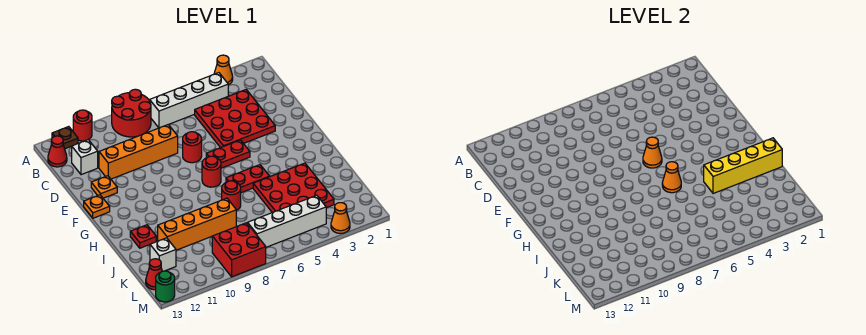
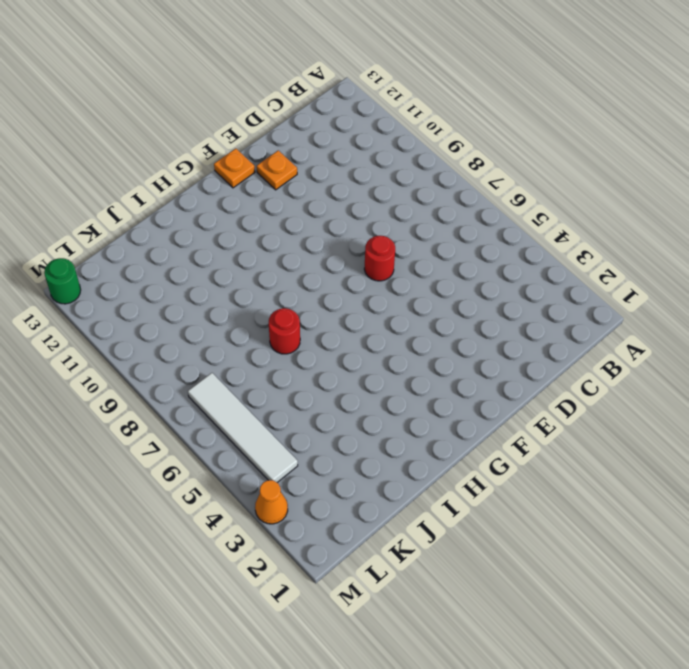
white tile L4:L7 level 1 -> white brick L4:L7 level 1
none -> orange cone A3 level 1
none -> red round brick A8:B9 level 1
none -> red round brick A11 level 1

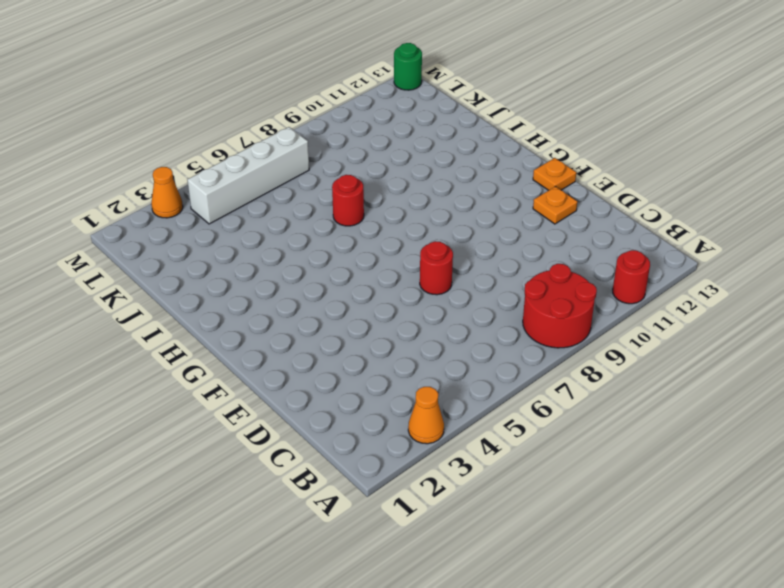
none -> brown plate A12 level 1
none -> white brick B4:B7 level 1
none -> red cone B13 level 1

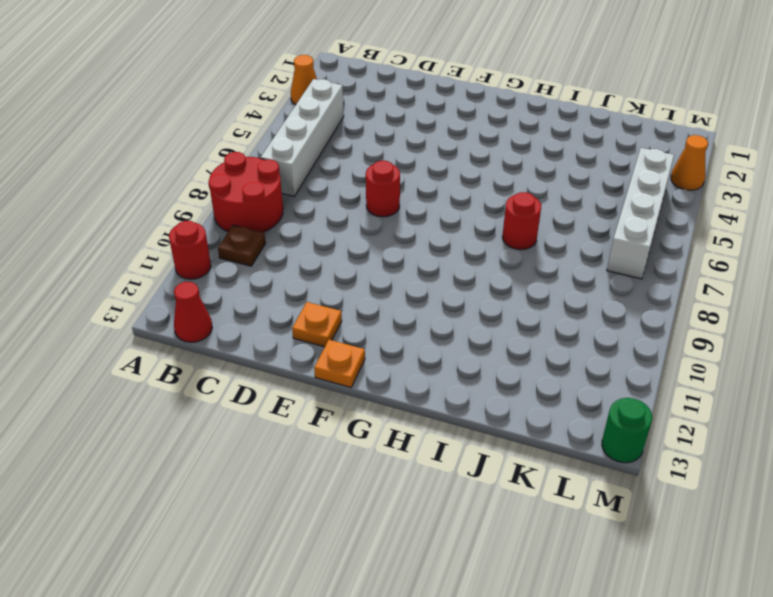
brown plate B10 level 1 -> brown plate A12 level 1
none -> red plate C3:E5 level 1
none -> white brick C12 level 1
none -> orange brick D8:D11 level 1

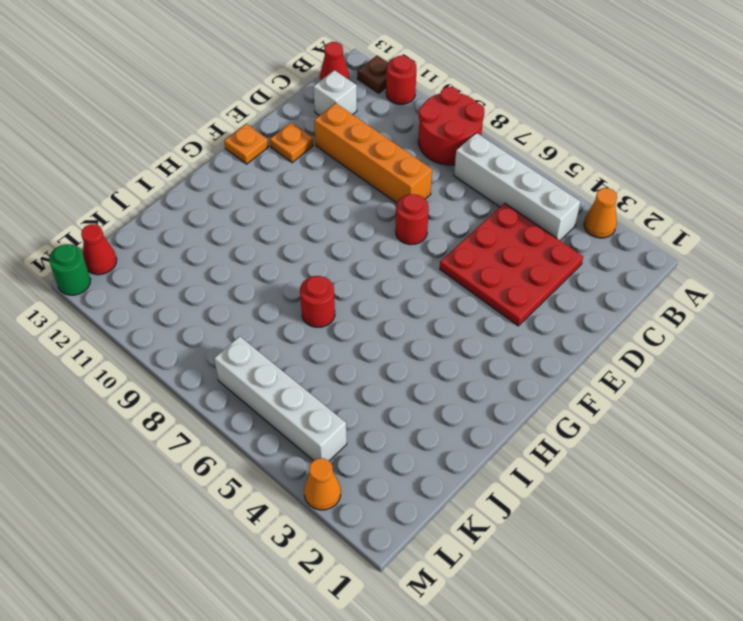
none -> red plate F5:F6 level 1
none -> red round brick G7 level 1
none -> red plate H5:H6 level 1

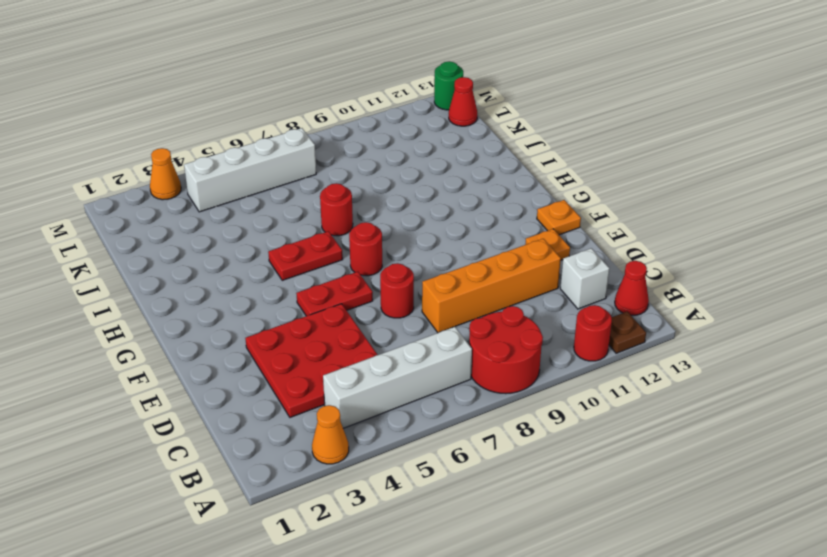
none -> red plate I3:K5 level 1
none -> red plate I12 level 1
none -> orange brick J8:J11 level 1

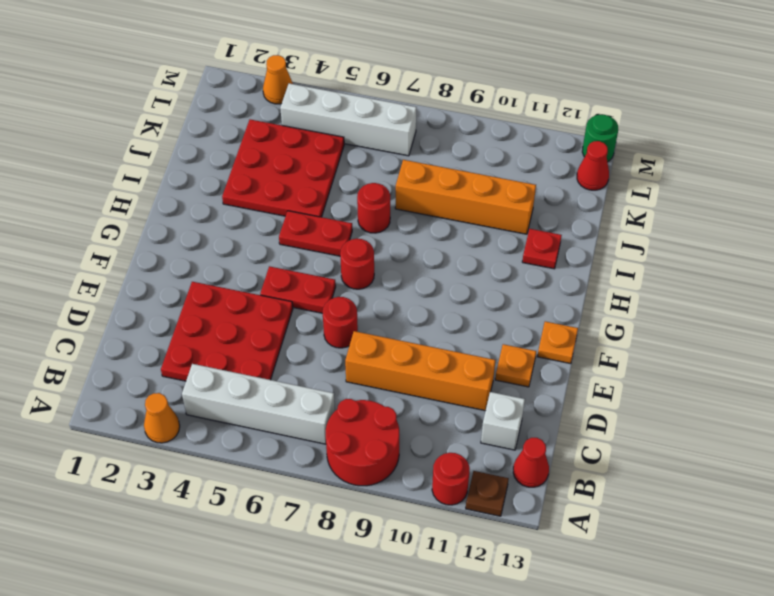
none -> white brick K12 level 1
none -> red brick L8:M9 level 1
none -> orange cone F6 level 2

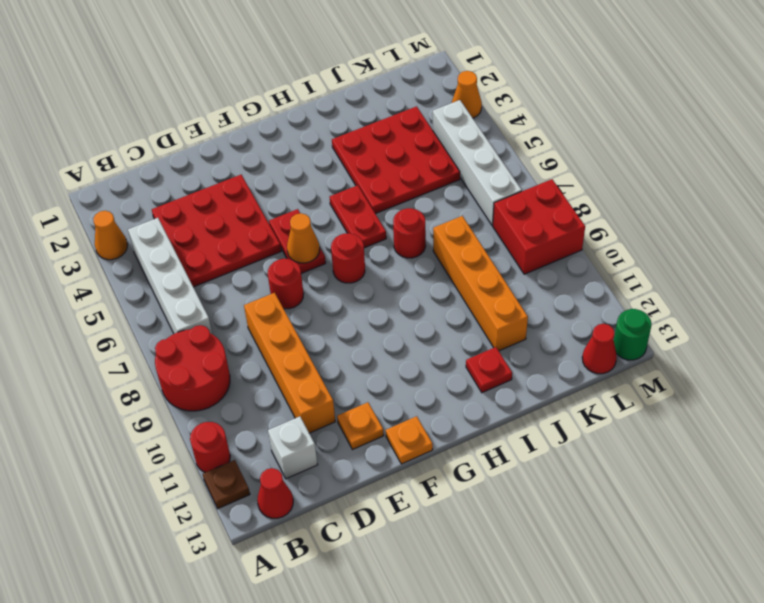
none -> white brick K12 level 1
none -> orange cone H6 level 2
none -> yellow brick I1:I4 level 2

